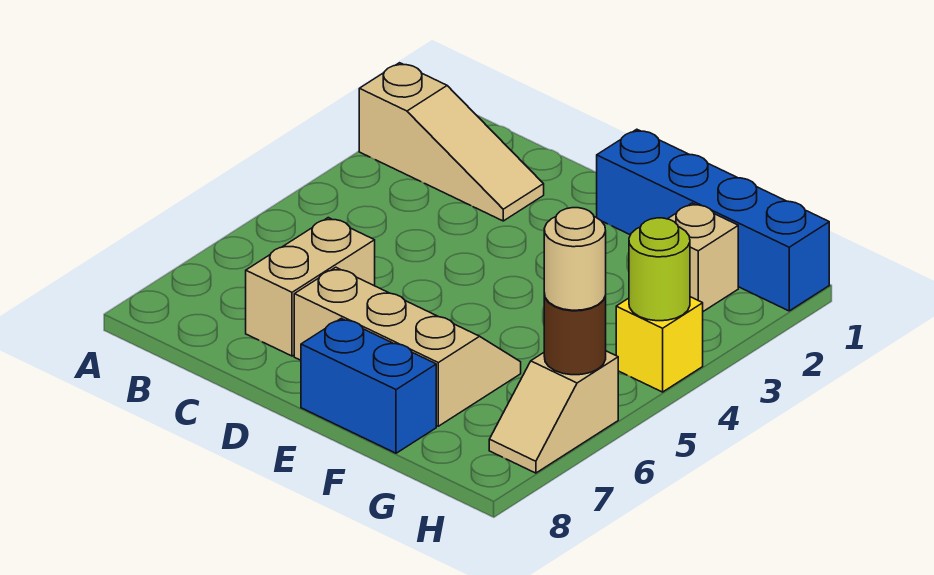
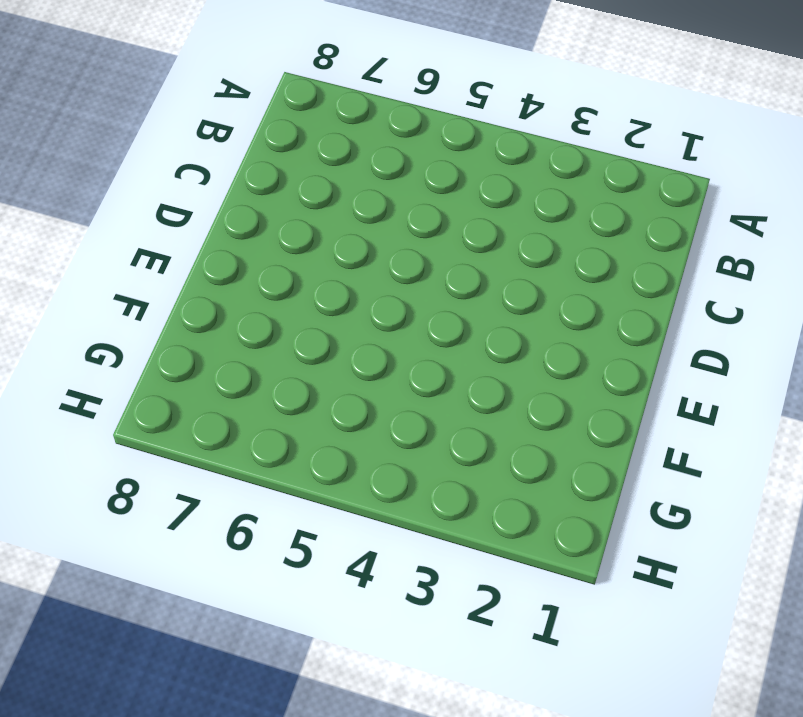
none -> tan slope A2:C2 level 1 top A
none -> tan brick C6:C7 level 1

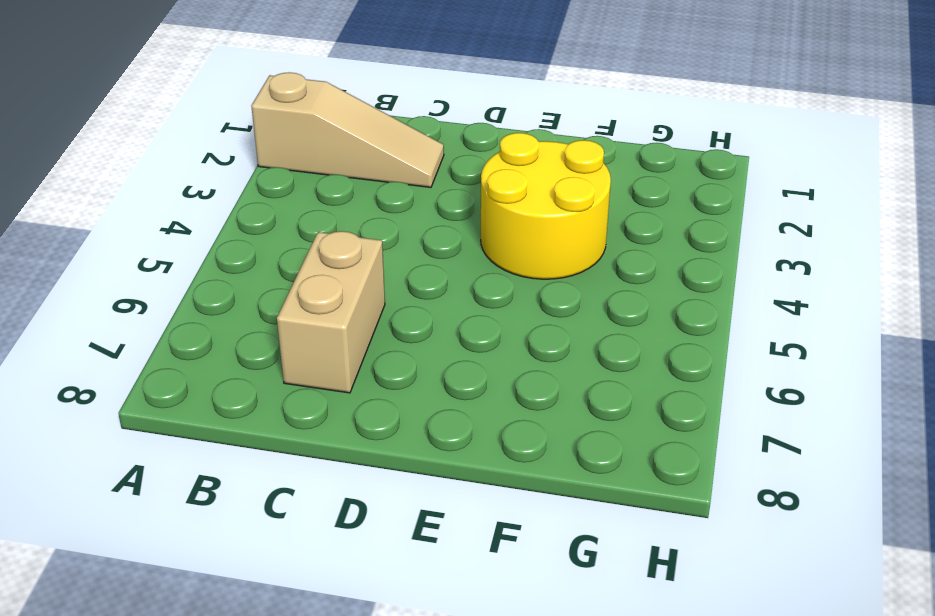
yellow round brick E3:F4 level 1 -> none
none -> tan slope D6:F7 level 1 top 7
none -> blue brick E1:H1 level 1

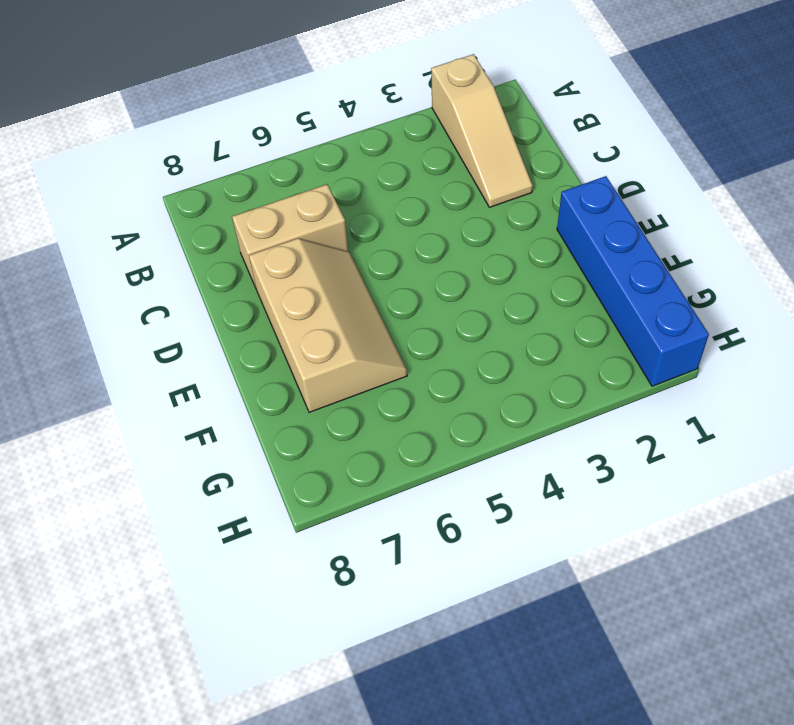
none -> blue brick E8:F8 level 1
none -> tan brick G2 level 1

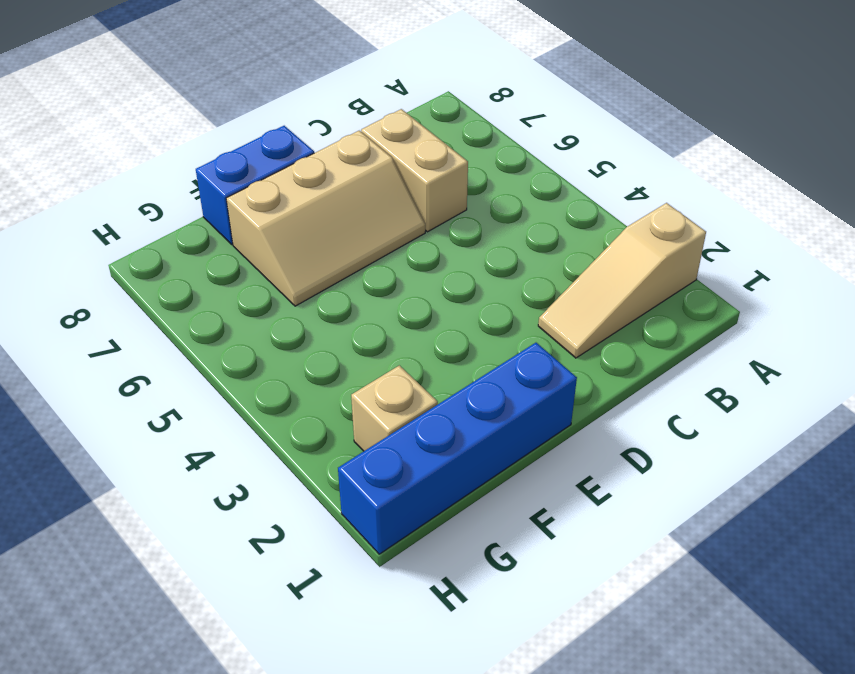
none -> yellow brick H4 level 1
none -> tan slope H6:H7 level 1 top 6

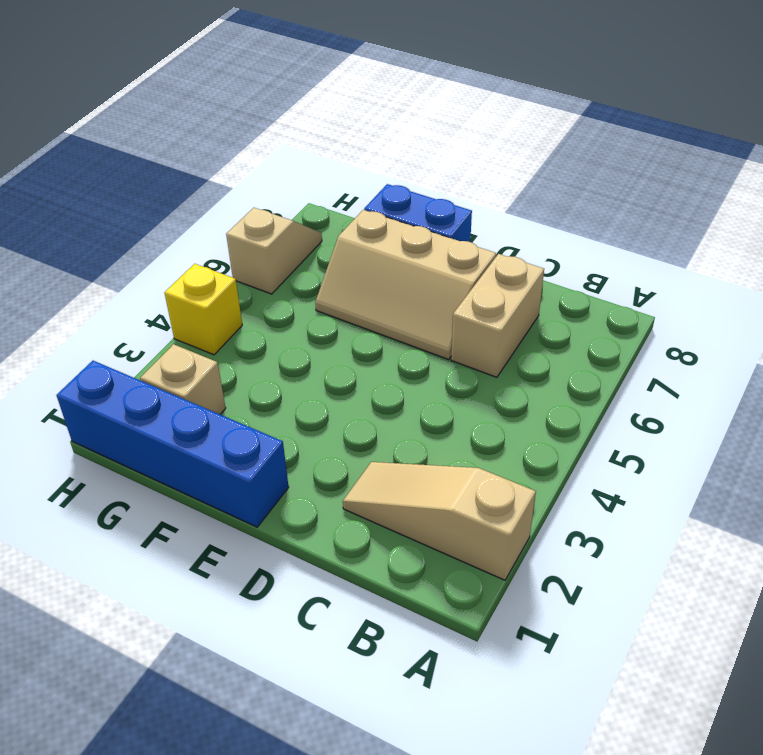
none -> lime round brick H4 level 2
none -> brown round brick H6 level 2

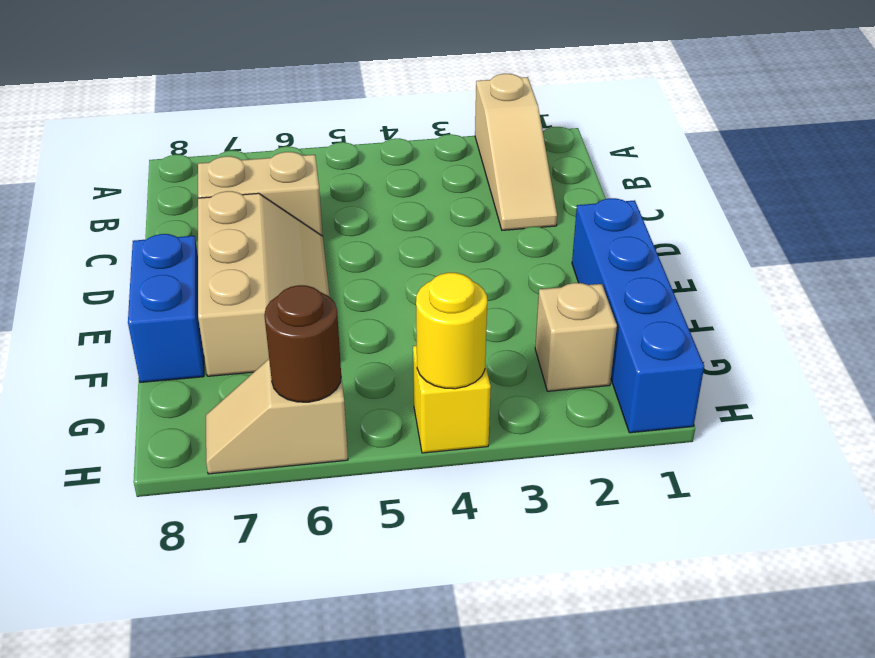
yellow round brick H4 level 2 -> lime round brick H4 level 2
none -> tan round brick H6 level 3

